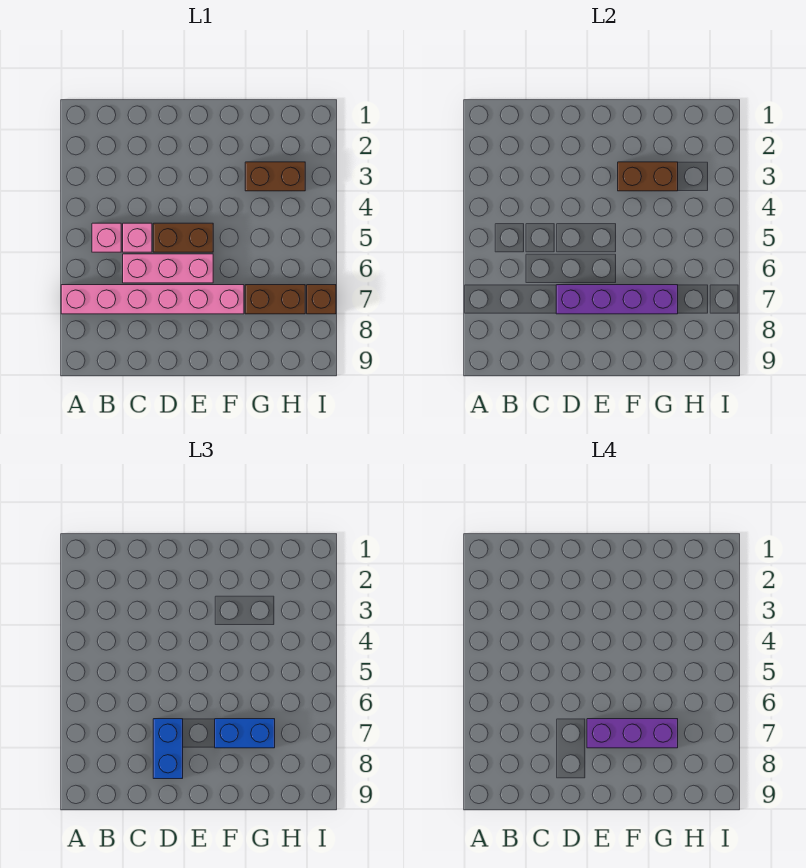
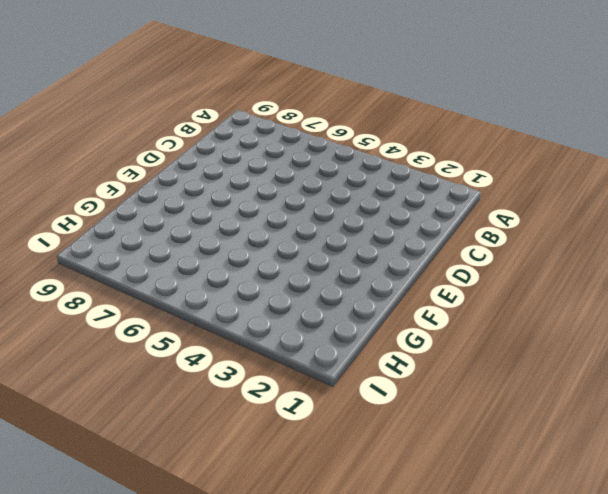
none -> pink brick A7:F7 level 1
none -> pink brick B5 level 1
none -> pink brick C5 level 1

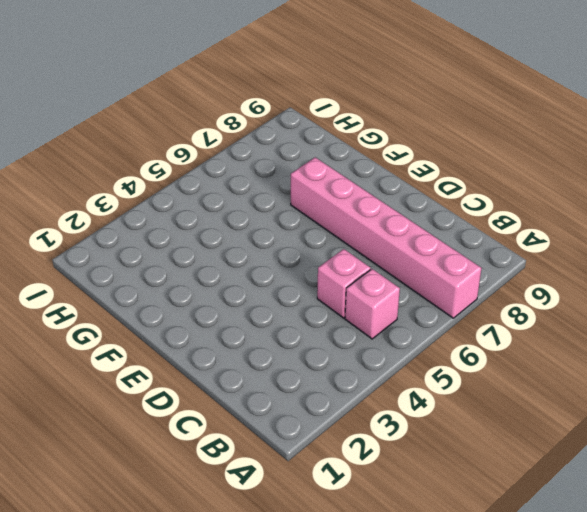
none -> pink brick C6:E6 level 1
none -> brown brick D5:E5 level 1
none -> brown brick G3:H3 level 1

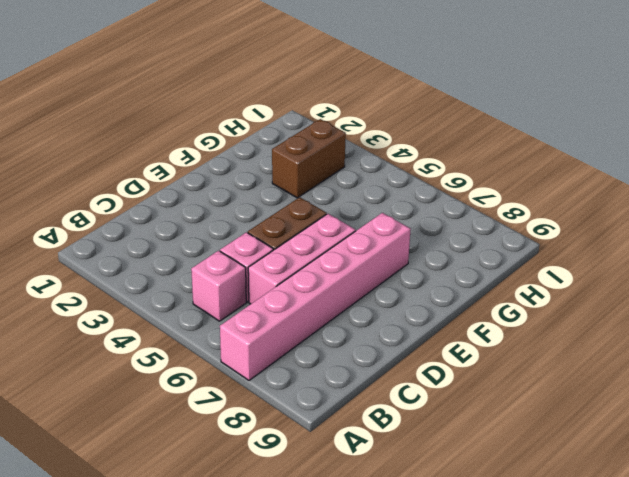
none -> brown brick G7:H7 level 1
none -> brown brick I7 level 1
none -> purple brick D7:G7 level 2

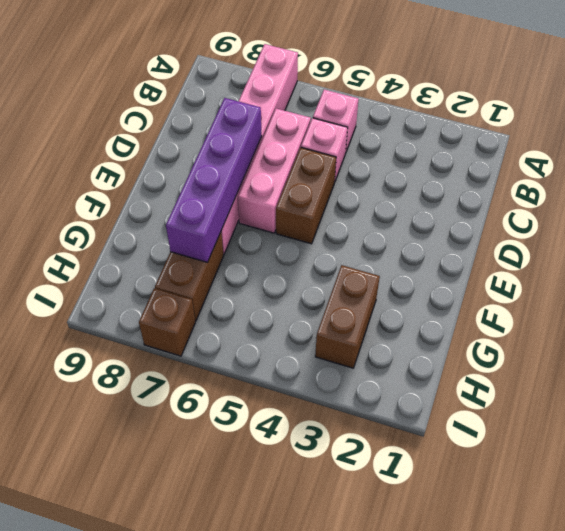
none -> brown brick F3:G3 level 2
none -> blue brick D7:D8 level 3
none -> blue brick F7:G7 level 3

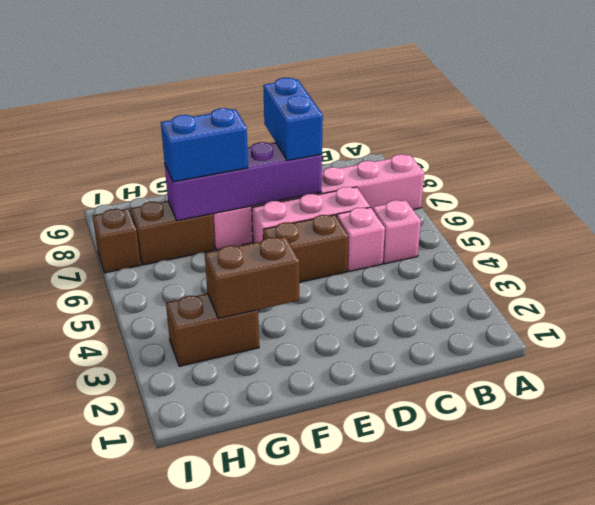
none -> purple brick E7:G7 level 4

